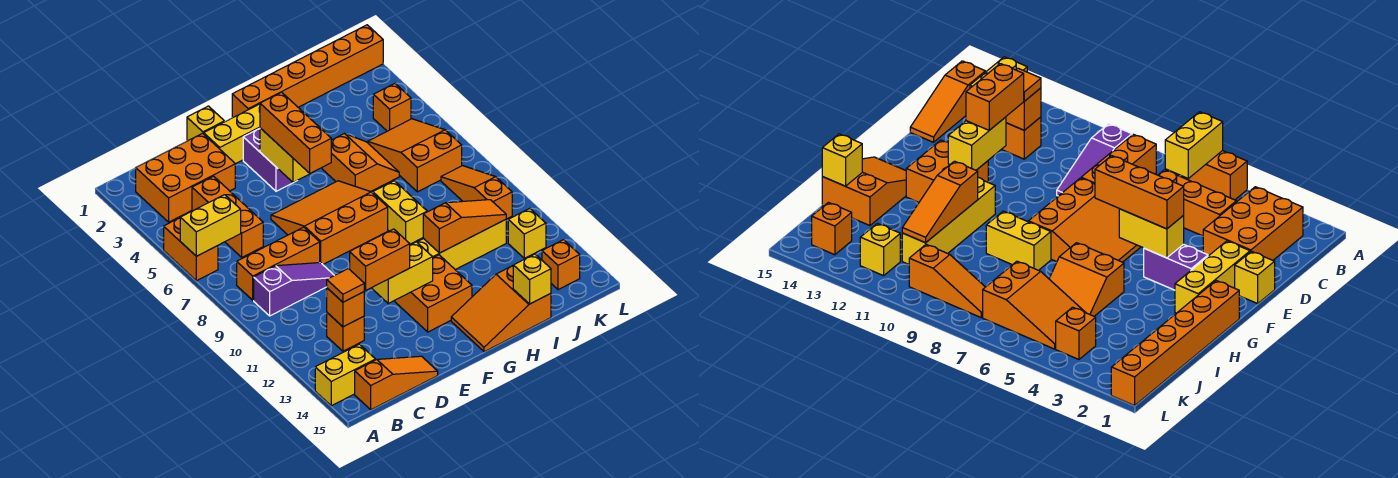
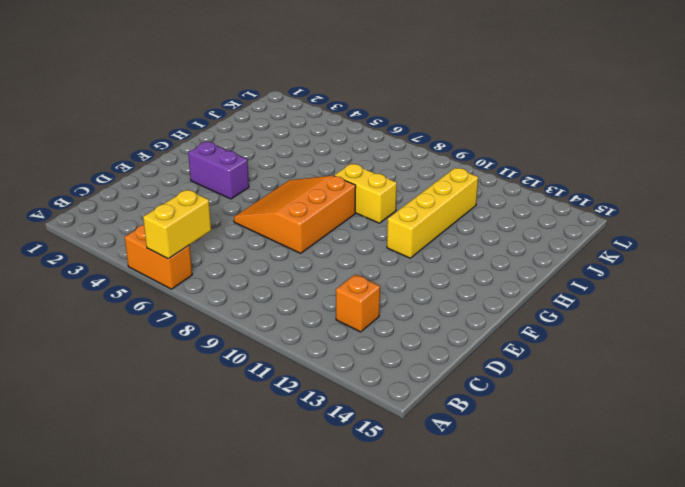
none -> yellow brick A14:B14 level 1
none -> orange brick B2:D3 level 1
none -> orange brick B8:D8 level 1
none -> purple slope B9:D9 level 1 top B

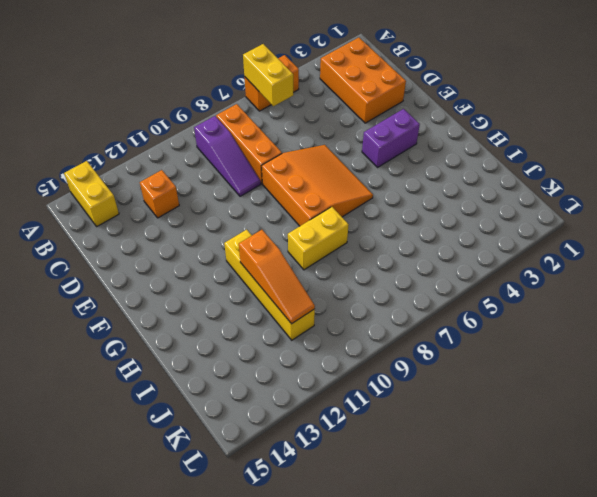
none -> orange slope B15:D15 level 1 top B
none -> orange brick C4:C6 level 1
none -> yellow brick E1 level 1
none -> yellow brick E2:G2 level 1

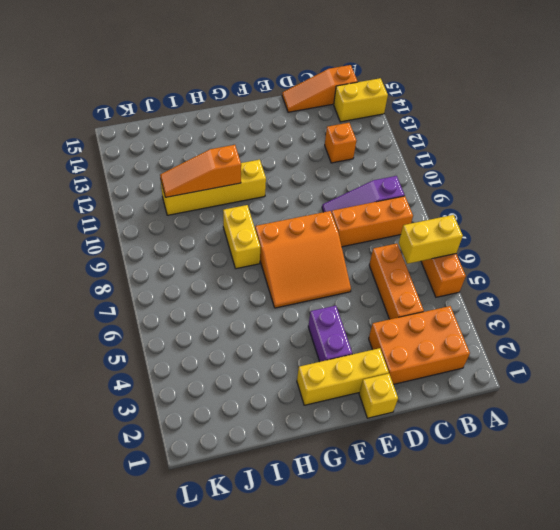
none -> orange brick F12:G13 level 1
none -> orange brick G1:L1 level 1
none -> orange slope G14:I15 level 1 top I
none -> orange slope H5:I6 level 1 top H

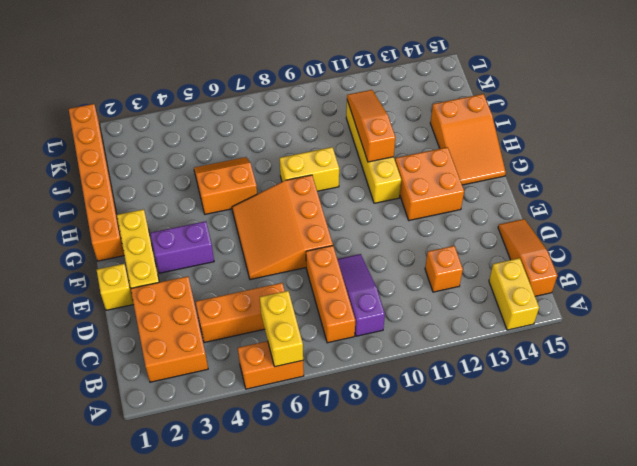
none -> orange slope J5:K7 level 1 top 7
none -> orange brick K4 level 1
none -> orange slope K8:K10 level 1 top 10
none -> yellow brick K12 level 1

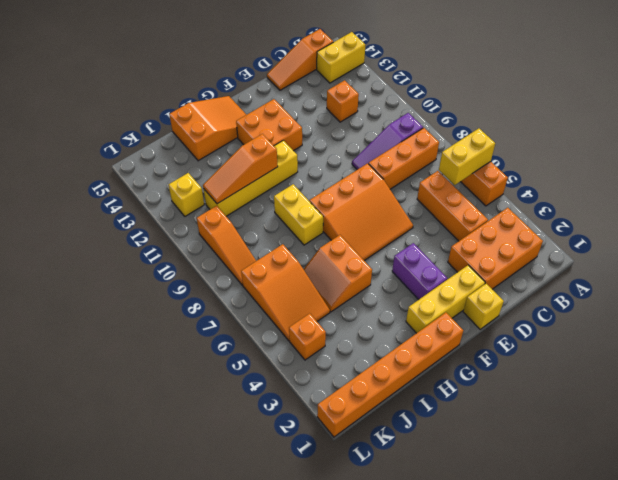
none -> orange brick K14 level 1
none -> orange brick C12 level 2
none -> yellow brick E12:F12 level 2
none -> yellow brick F4:F5 level 2

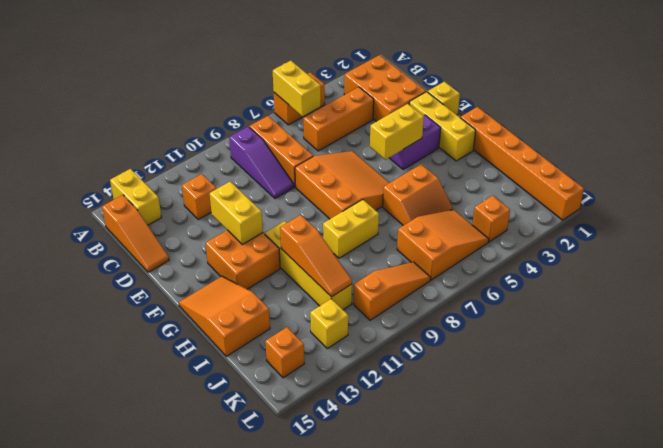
none -> orange brick C12 level 2
none -> yellow brick I15 level 2
none -> orange tile C12 level 3
none -> orange brick D12:E12 level 3

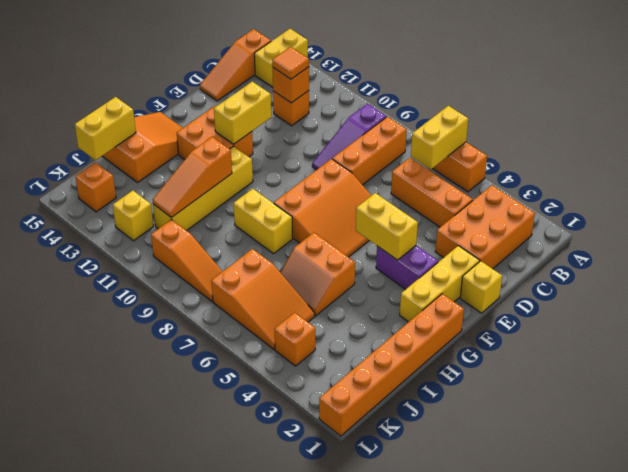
yellow brick I15:J15 level 2 -> yellow brick I15 level 2
none -> orange brick D12:E12 level 3
none -> orange brick F4:F6 level 3

